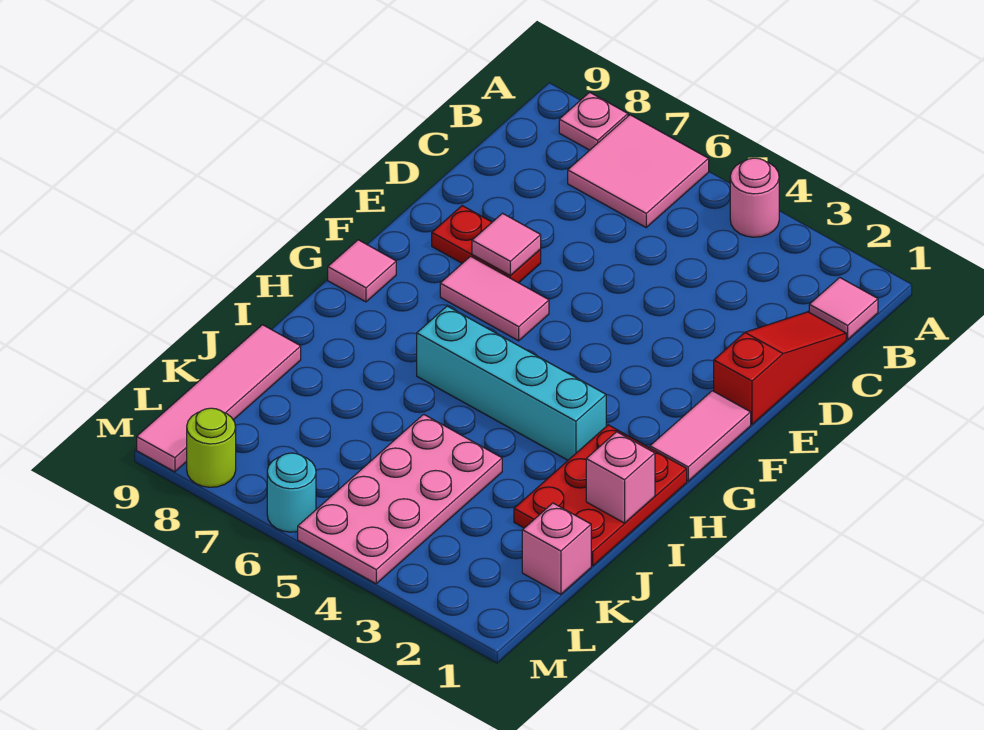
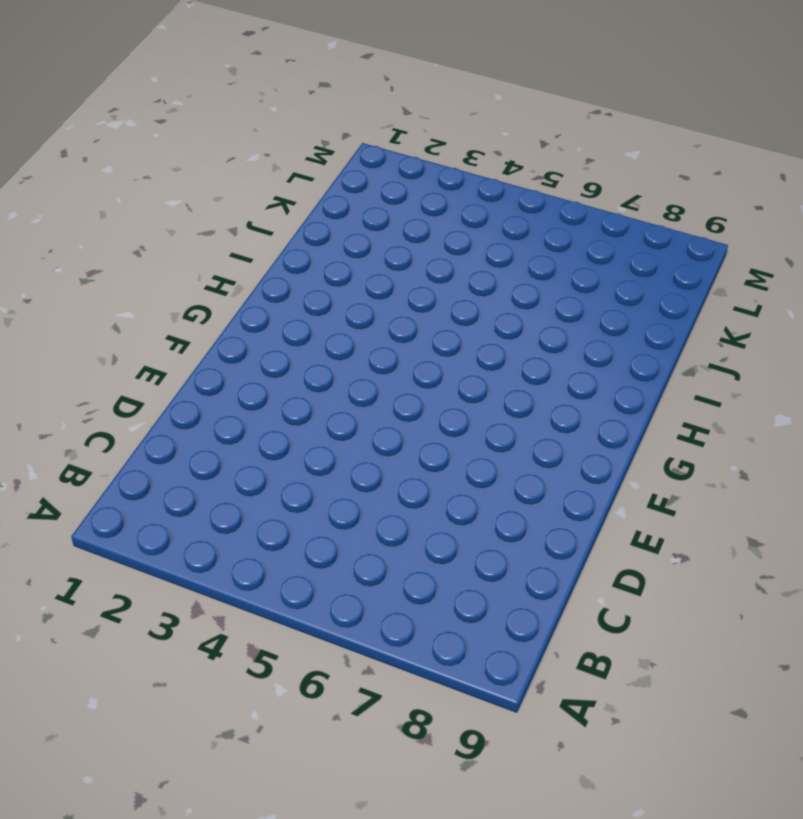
none -> pink round brick A4 level 1
none -> pink tile A6:B7 level 1
none -> pink plate A8 level 1

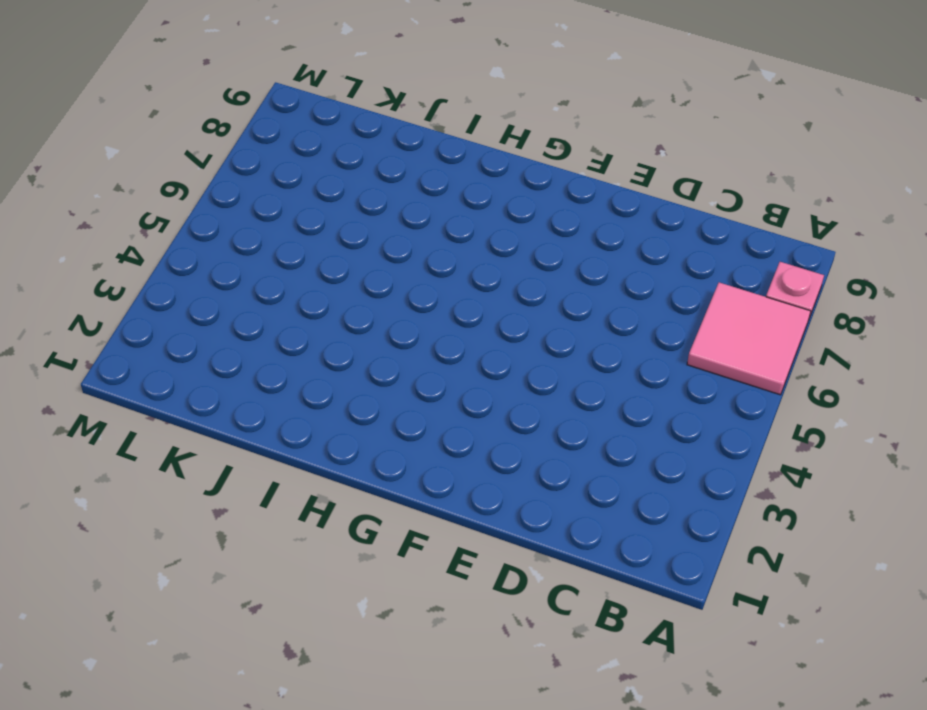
none -> pink round brick A4 level 1
none -> pink tile B1 level 1
none -> red slope C1:E1 level 1 top E

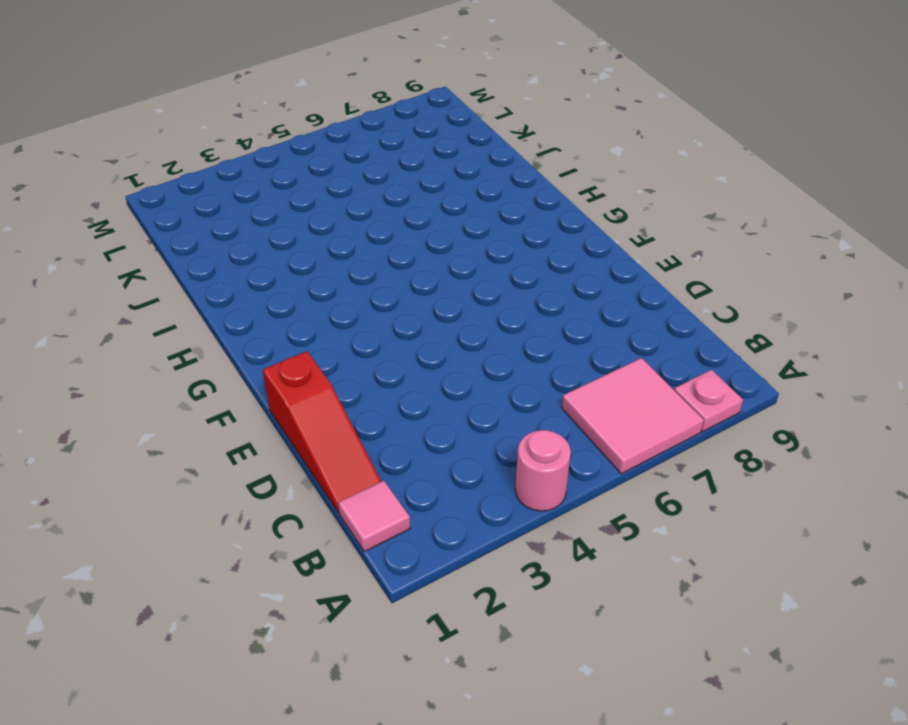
none -> red plate E7:E8 level 1
none -> pink tile F1:G1 level 1
none -> pink tile F6:F7 level 1

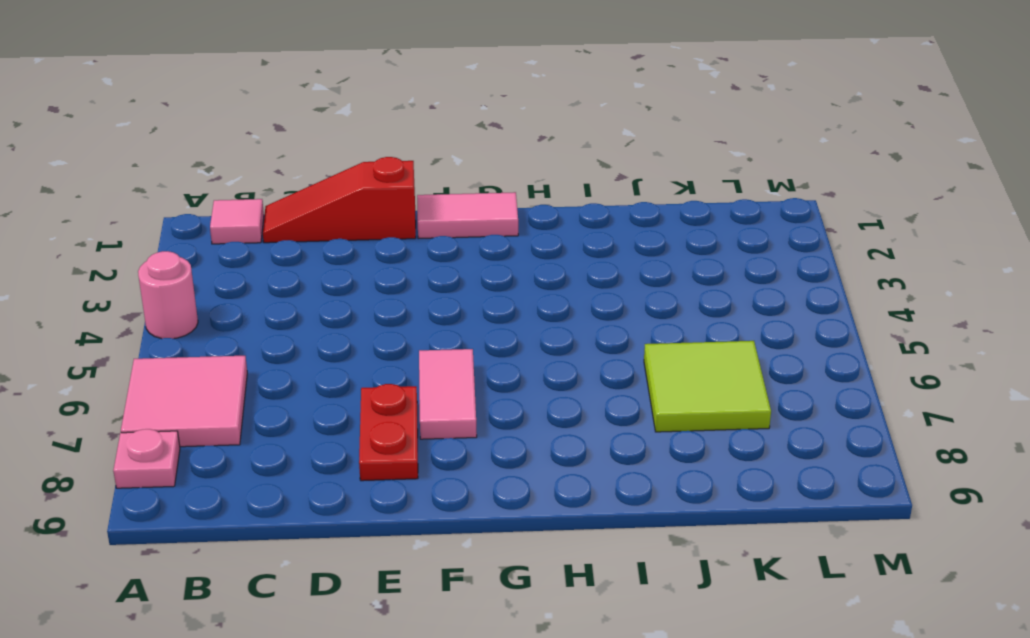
lime tile J6:K7 level 1 -> none
none -> pink tile G9 level 1
none -> red plate H1:J2 level 1
none -> cyan brick H3:H6 level 1

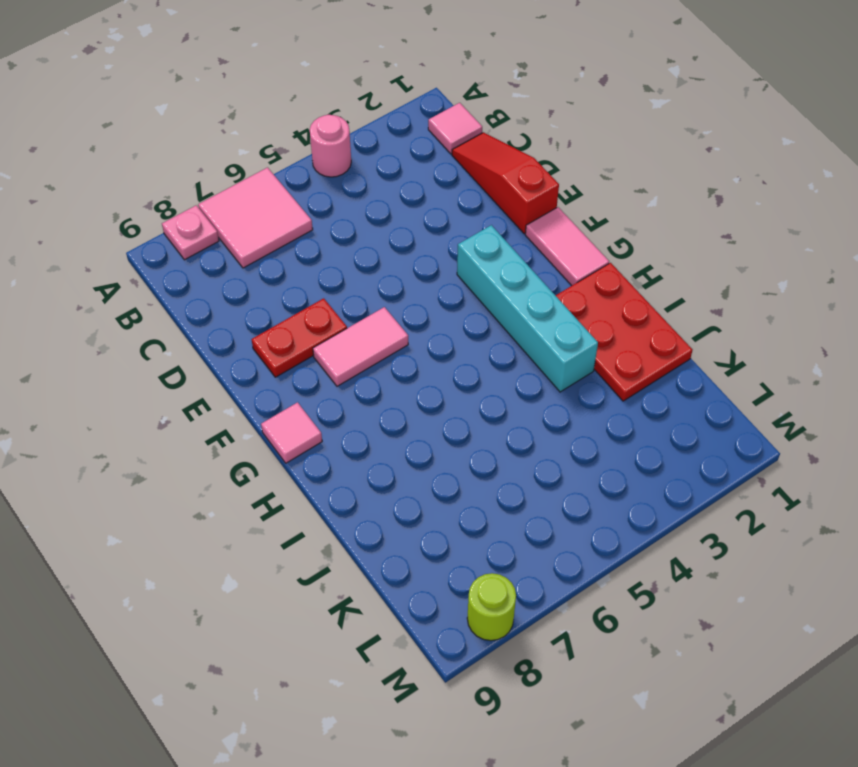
cyan brick F3:I3 level 1 -> cyan brick H3:H6 level 1
none -> pink plate J4:M5 level 1
none -> pink tile J9:M9 level 1
none -> pink brick K1 level 1

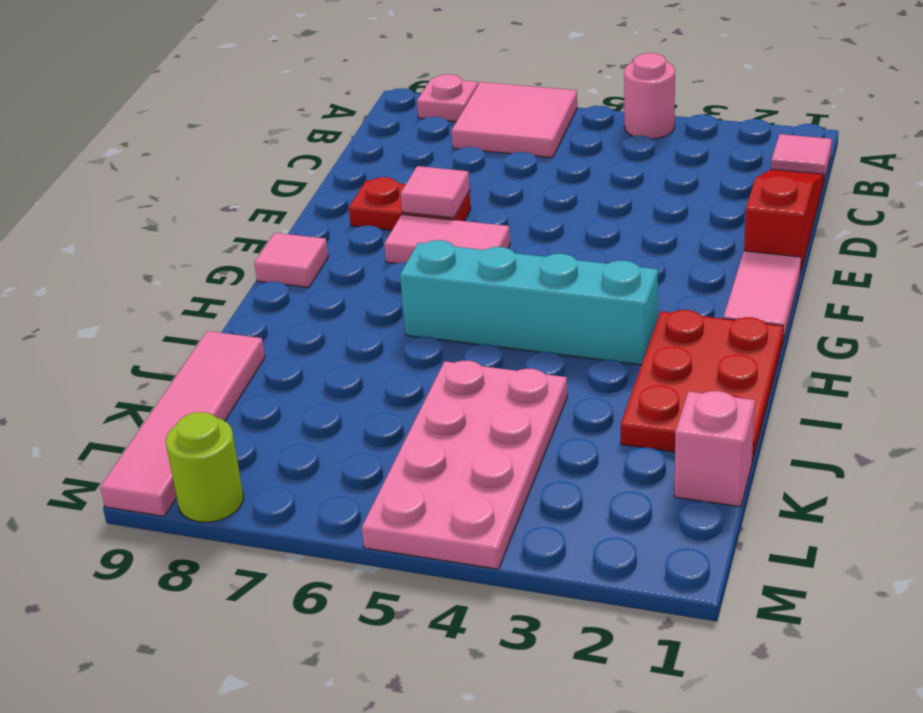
none -> cyan round brick M6 level 1
none -> pink brick I1 level 2

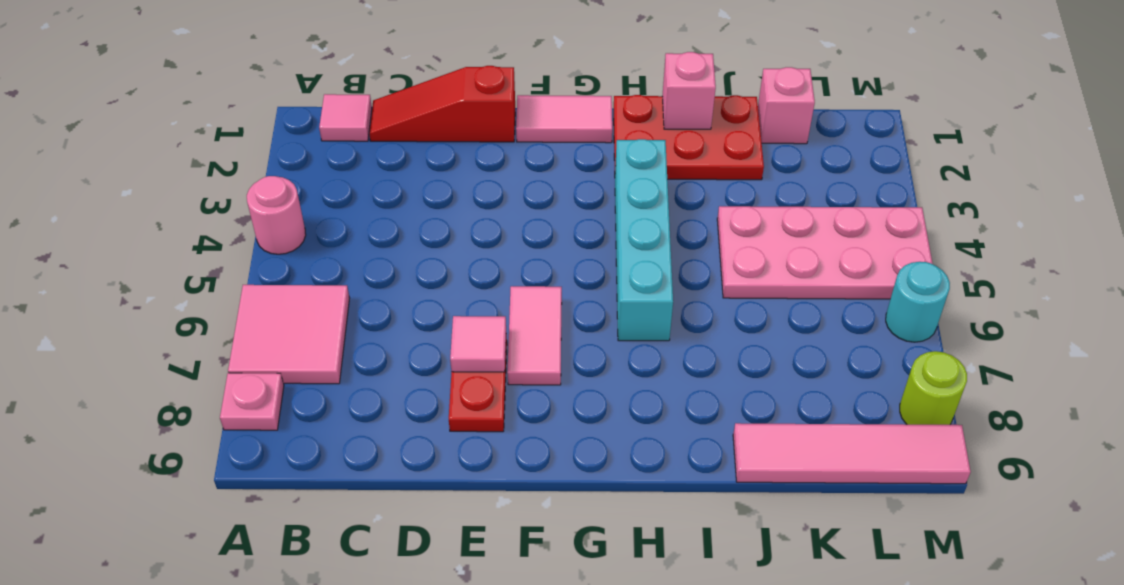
none -> pink tile G9 level 1

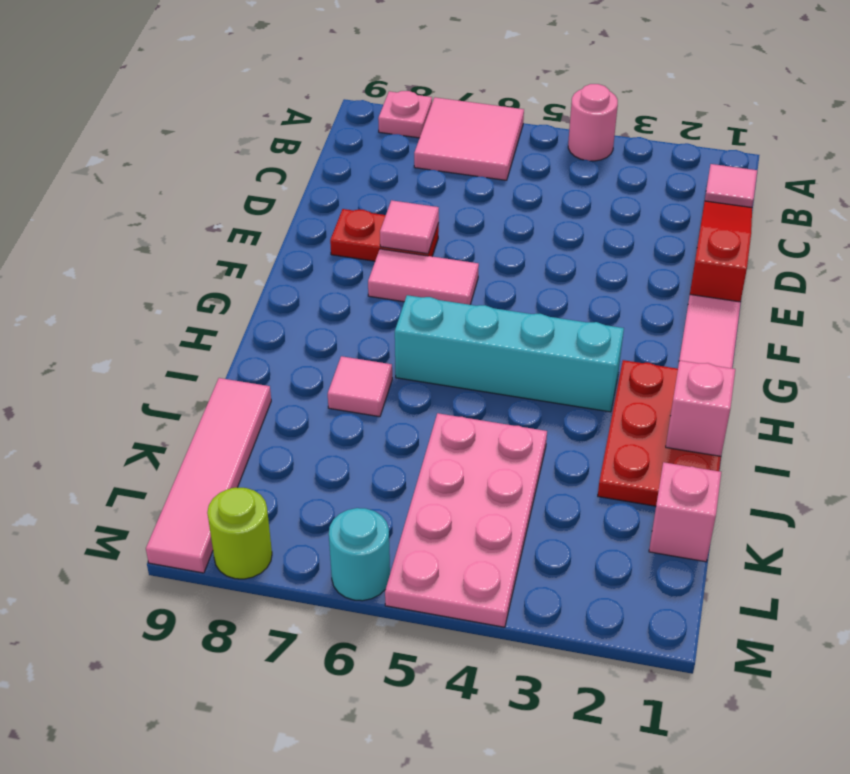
pink tile I7 level 1 -> pink tile G9 level 1

